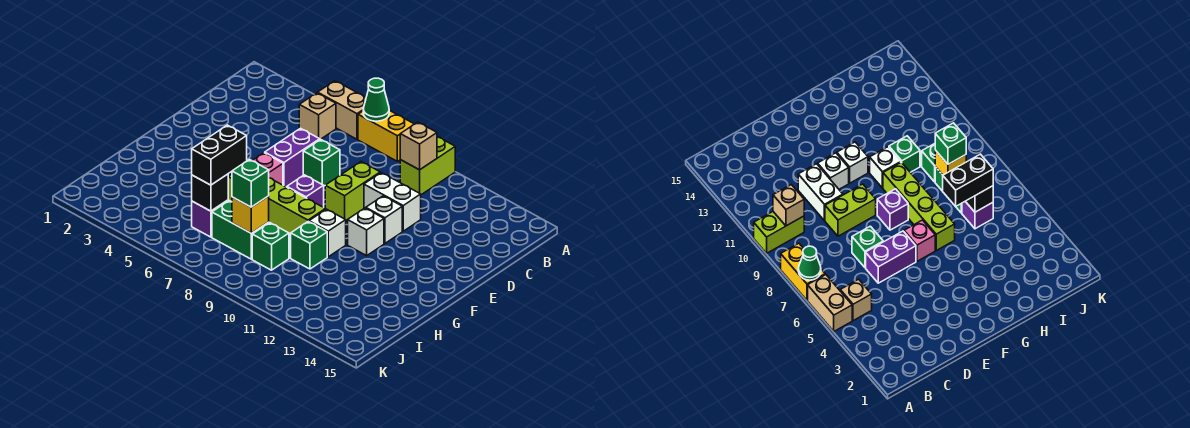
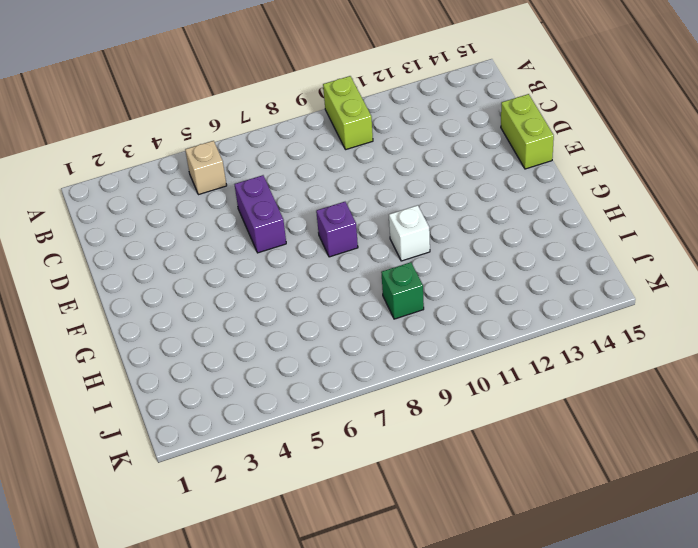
lime brick D15:E15 level 1 -> lime brick D9:E9 level 1
none -> tan brick A5:A6 level 1
none -> yellow brick A7:A8 level 1
none -> green brick D7 level 1

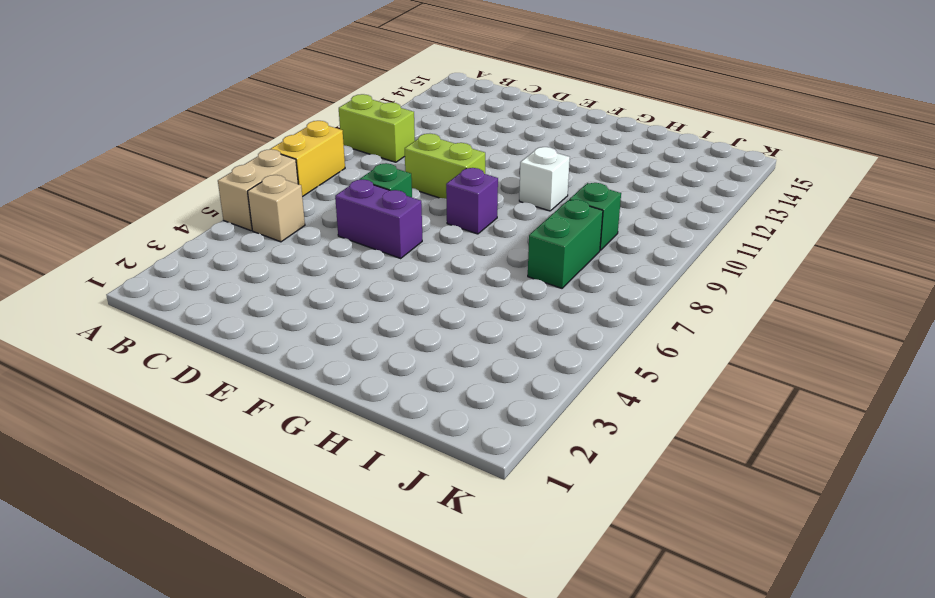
none -> white brick D10:D11 level 1
none -> white brick E11 level 1
none -> pink brick F6 level 1

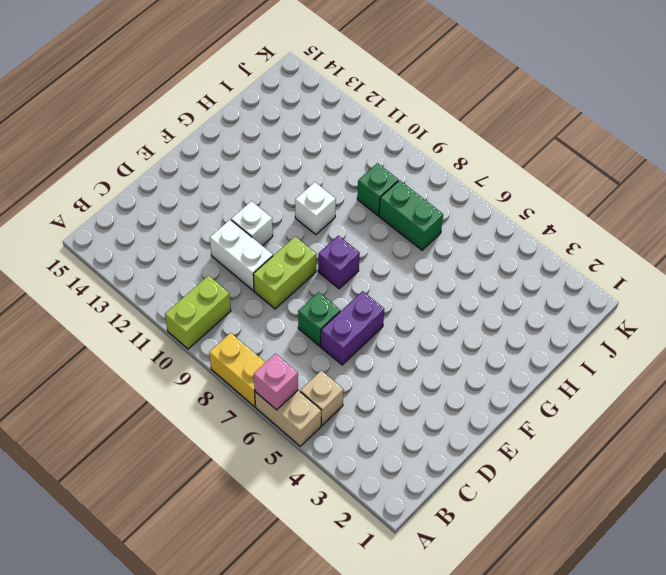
pink brick A6 level 2 -> pink brick F6 level 1
none -> white brick F11 level 1
none -> lime brick G6:G9 level 1
none -> green brick H10 level 1

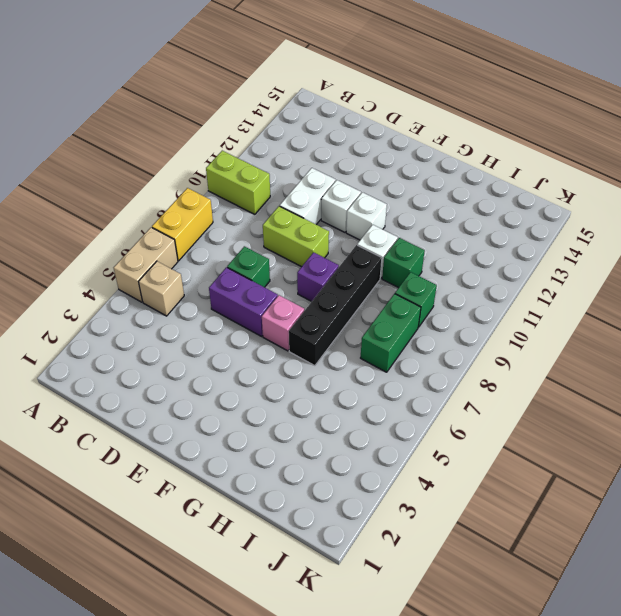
black brick G6:G9 level 1 -> lime brick G6:G9 level 1
none -> purple brick I6 level 1
none -> green cone A7 level 2
none -> tan brick B10 level 2

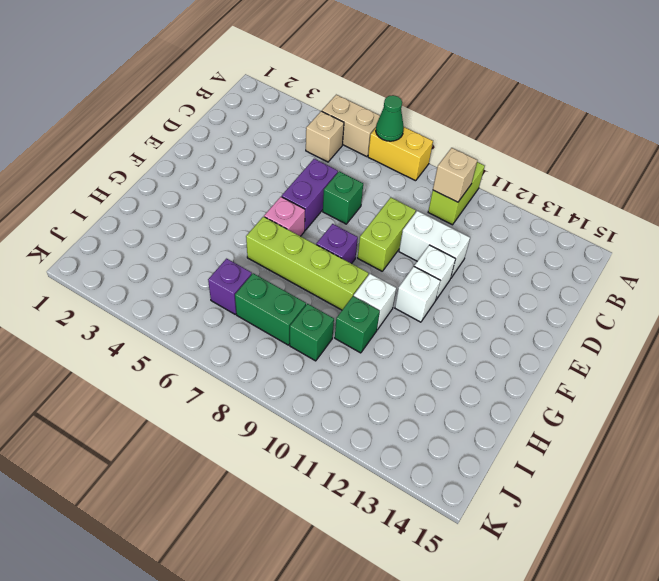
none -> black brick I6 level 2
none -> yellow brick I8 level 2
none -> black brick H6:I6 level 3

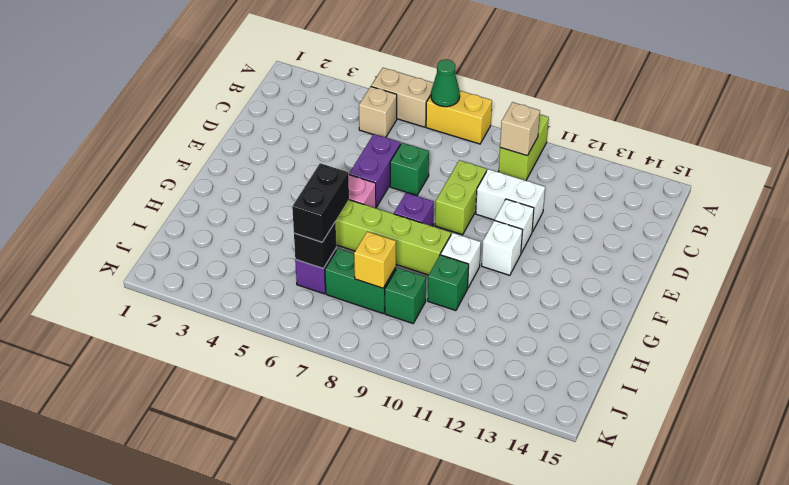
none -> green brick I8 level 3

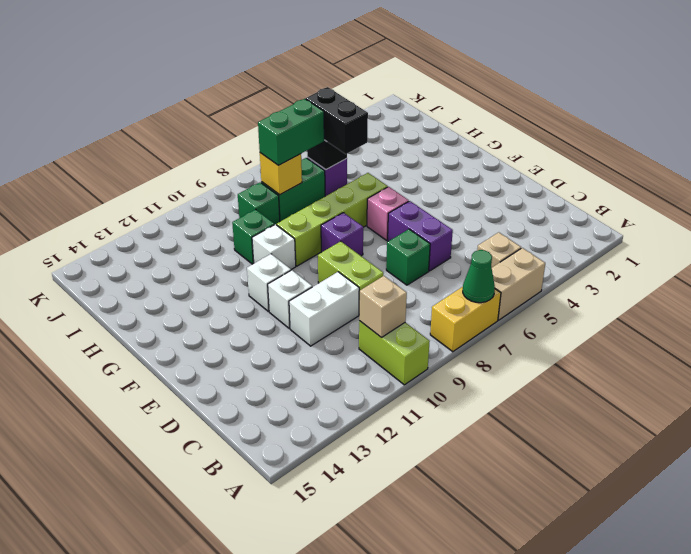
green brick I7:I8 level 3 -> green brick I8 level 3

